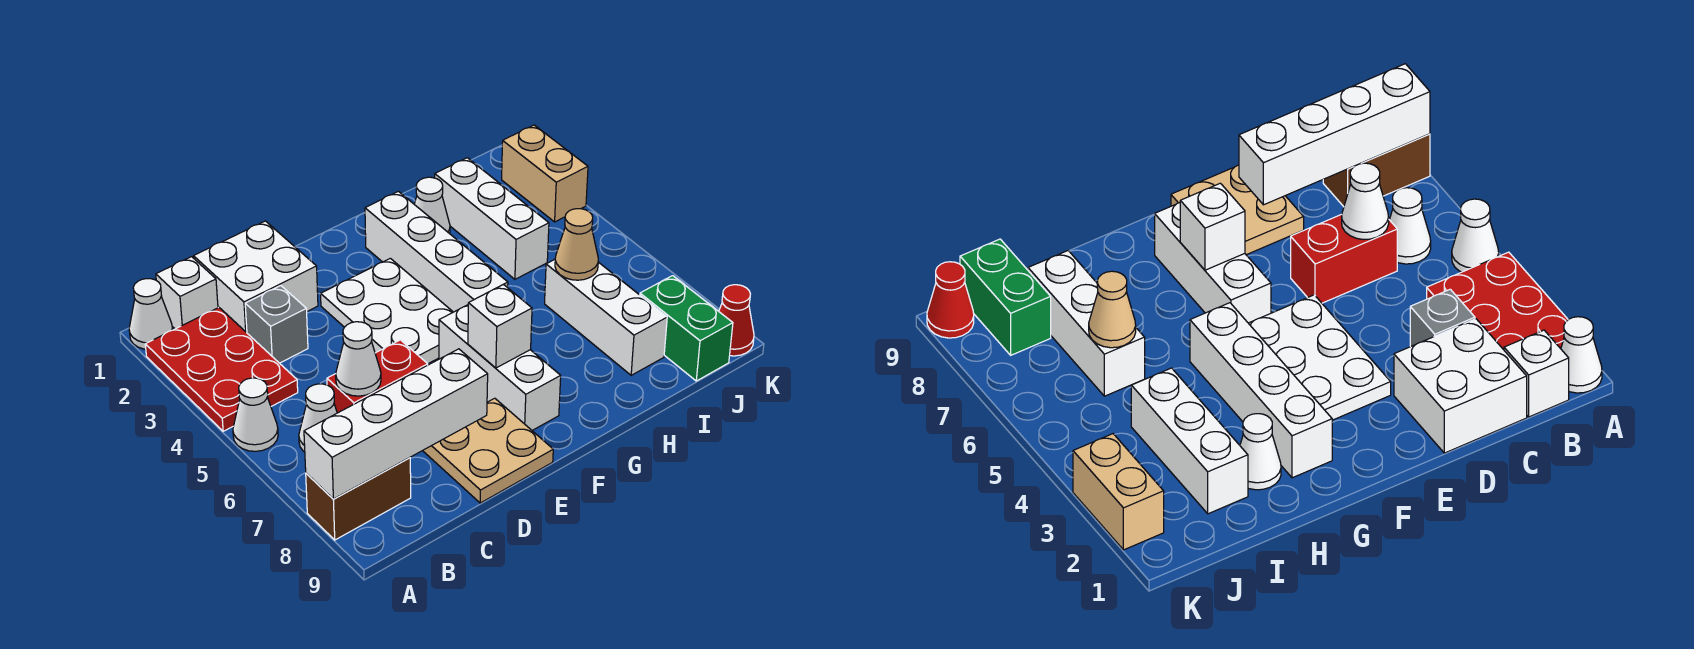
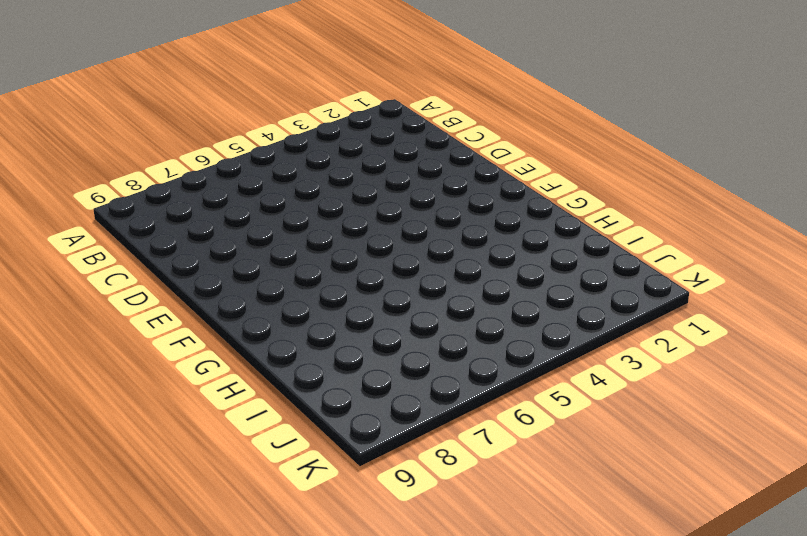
none -> white cone A1 level 1
none -> red plate A2:B4 level 1
none -> white cone A5 level 1

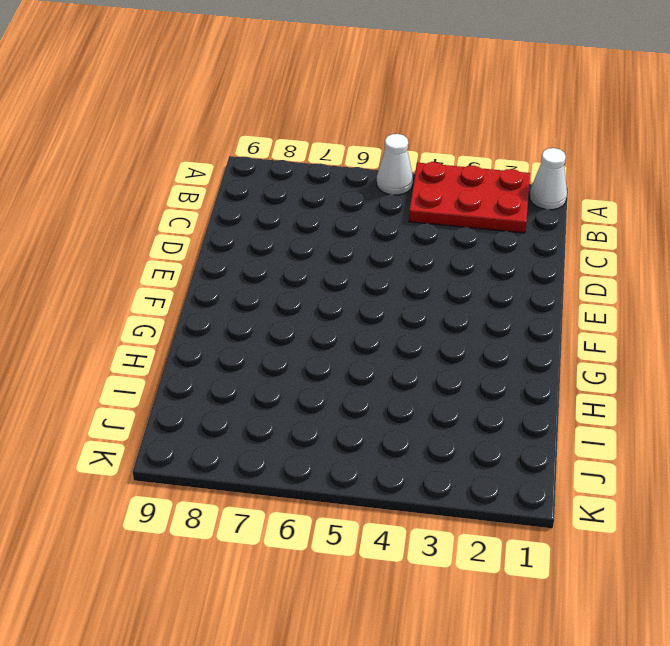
none -> brown brick A8:B8 level 1
none -> white brick B1 level 1
none -> white cone B6 level 1

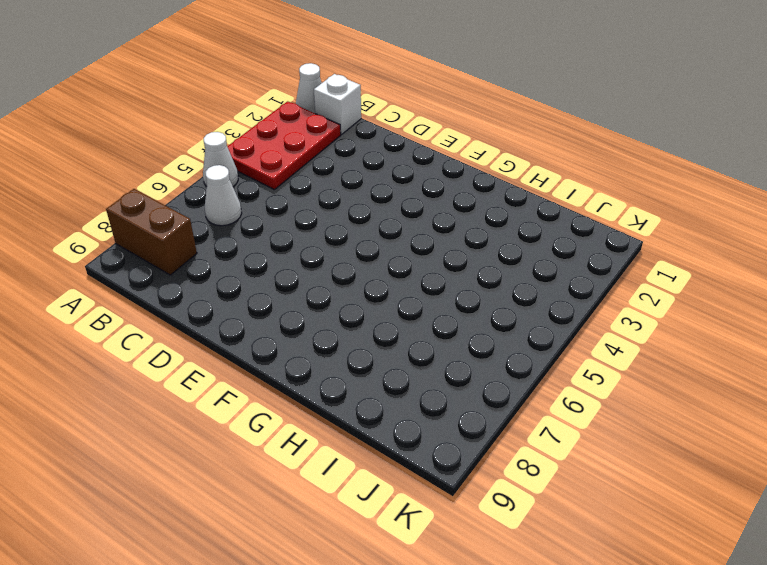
none -> white brick C1:D2 level 1
none -> grey brick C3 level 1
none -> red brick C6:D6 level 1

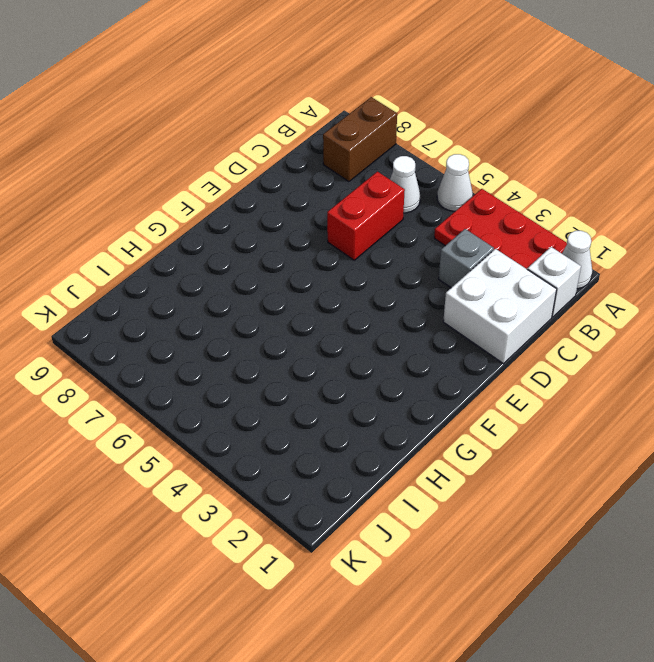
none -> tan plate D8:E9 level 1
none -> white plate E3:F5 level 1
none -> white brick F6:F8 level 1

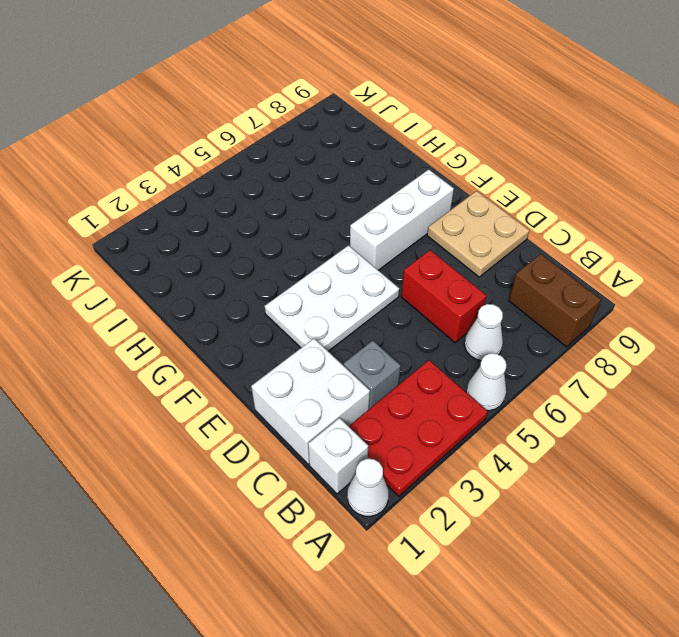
none -> white brick G2:G5 level 1
none -> white cone H2 level 1
none -> white brick I2:I4 level 1

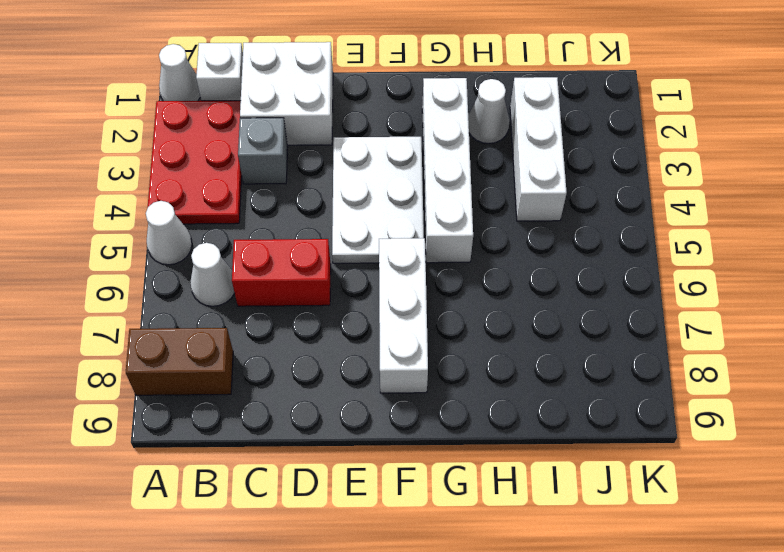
none -> tan plate D8:E9 level 1
none -> white brick I6:I8 level 1
none -> green brick J8:J9 level 1

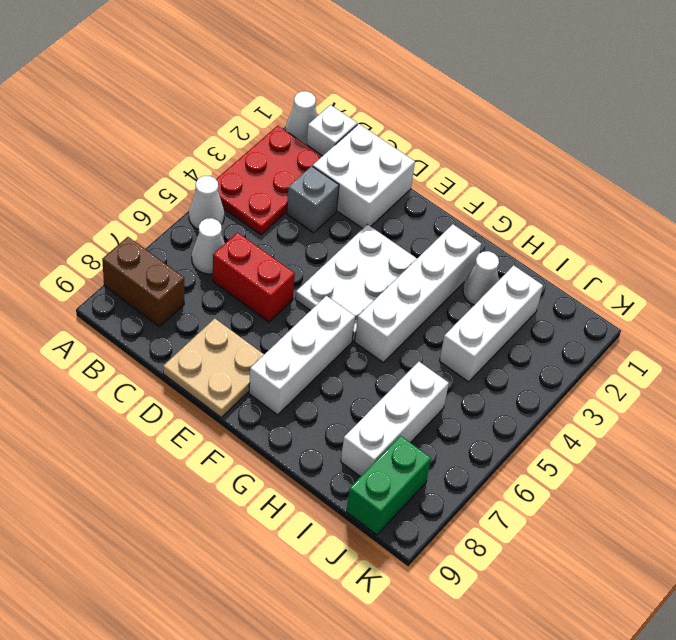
none -> tan brick K2:K3 level 1
none -> red cone K9 level 1
none -> white brick A8:D8 level 2

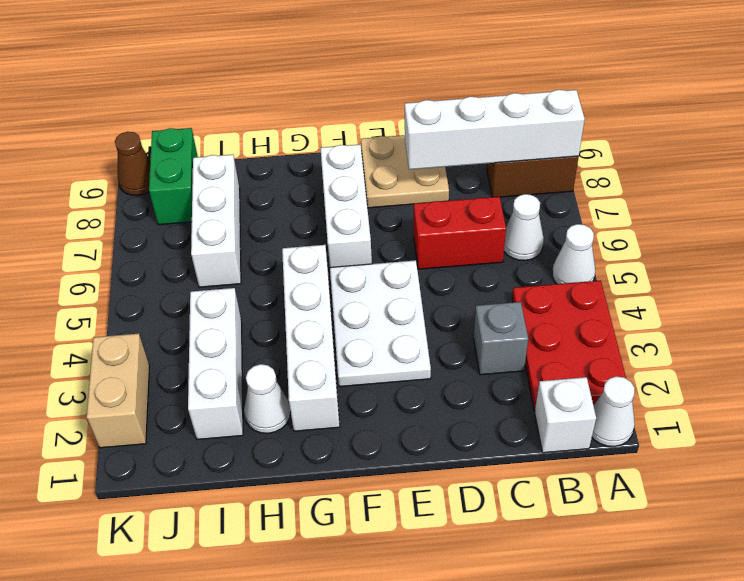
brown cone K9 level 1 -> red cone K9 level 1
none -> white brick C1:D2 level 1
none -> white cone C6 level 2
none -> white brick F7 level 2

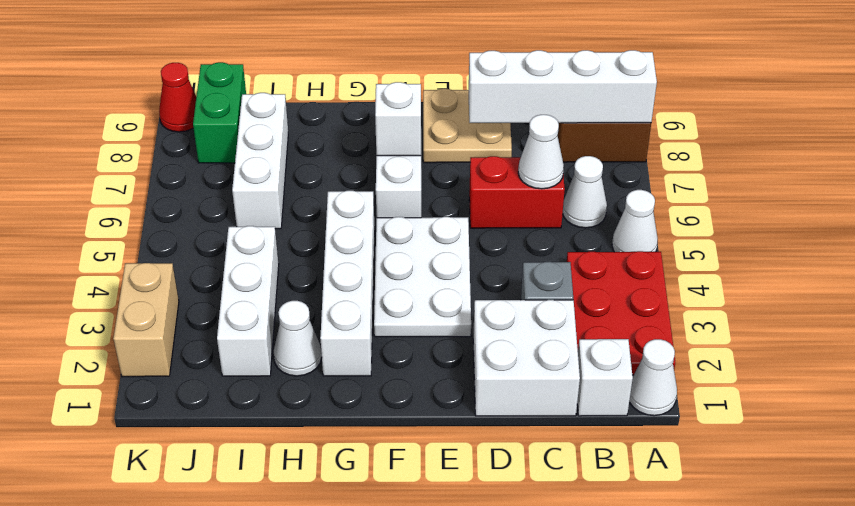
none -> tan cone I6 level 2

